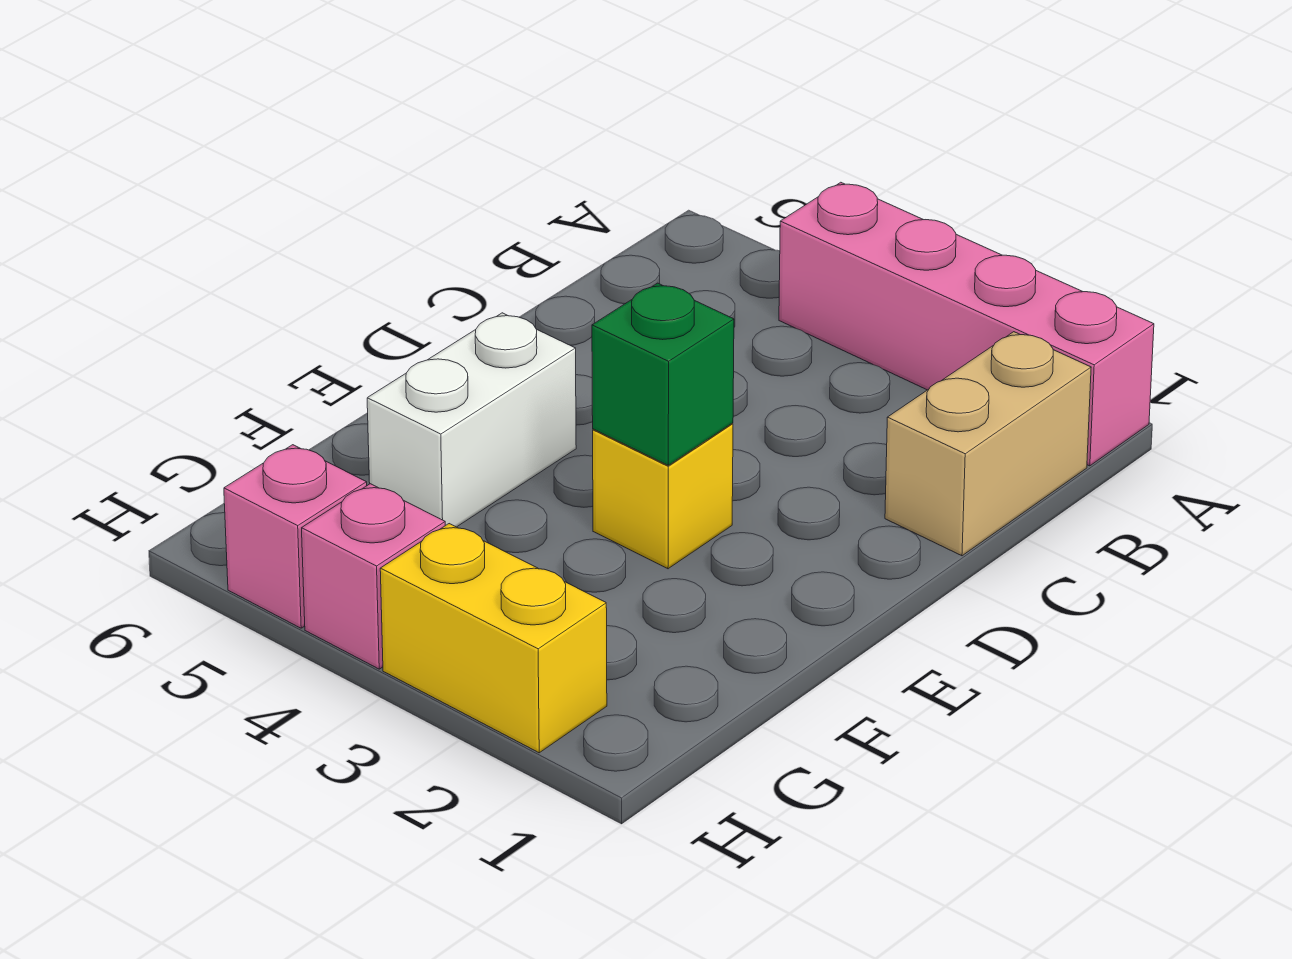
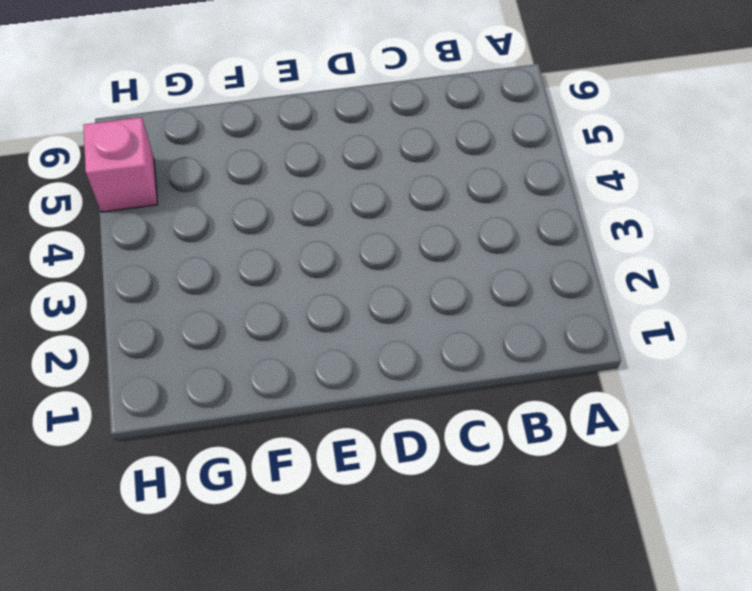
none -> pink brick A1:A4 level 1
none -> tan brick B1:C1 level 1

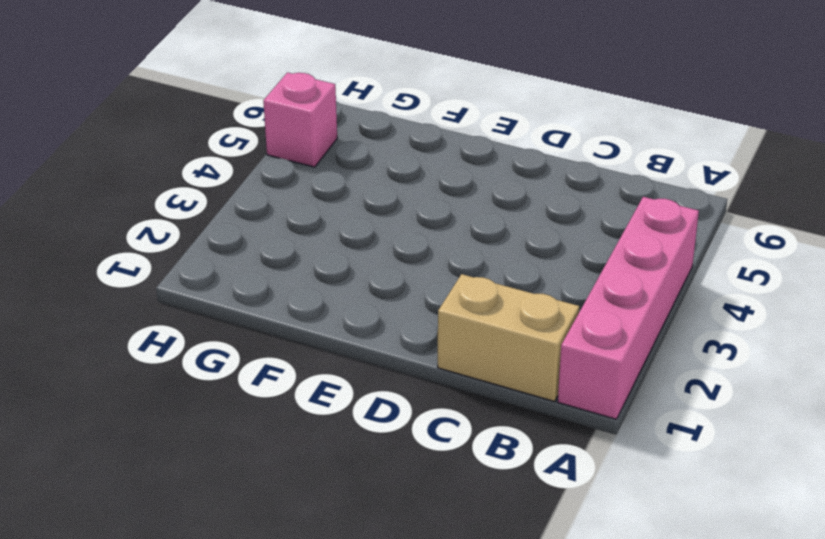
none -> yellow brick E3 level 1
none -> white brick E5:F5 level 1

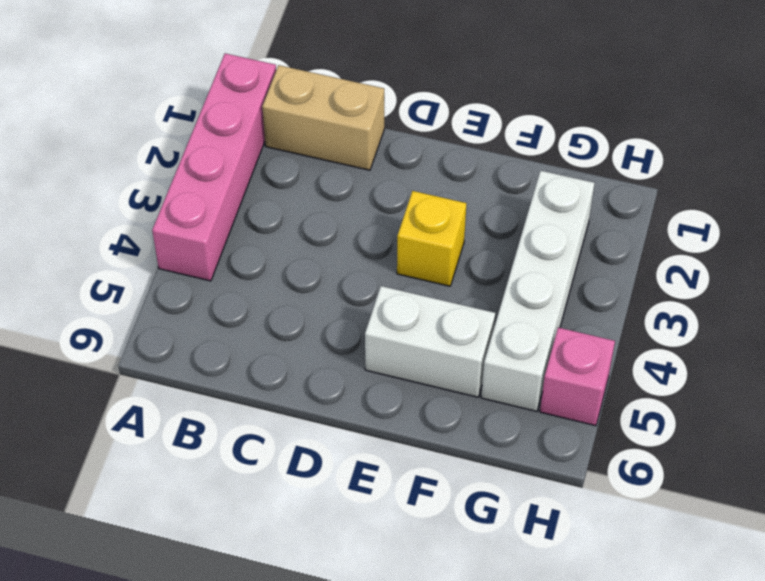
white brick G2:G5 level 1 -> none
none -> yellow brick H2:H3 level 1
none -> pink brick H4 level 1

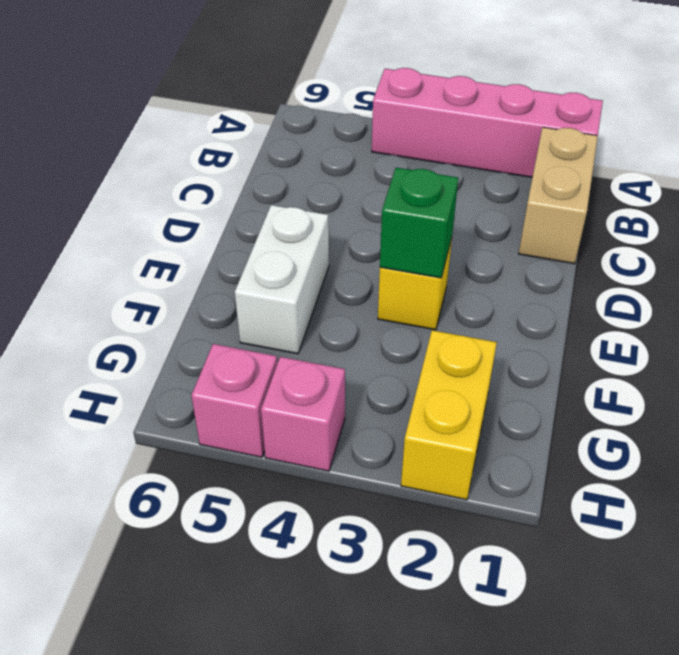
yellow brick G2:H2 level 1 -> yellow brick H2:H3 level 1

